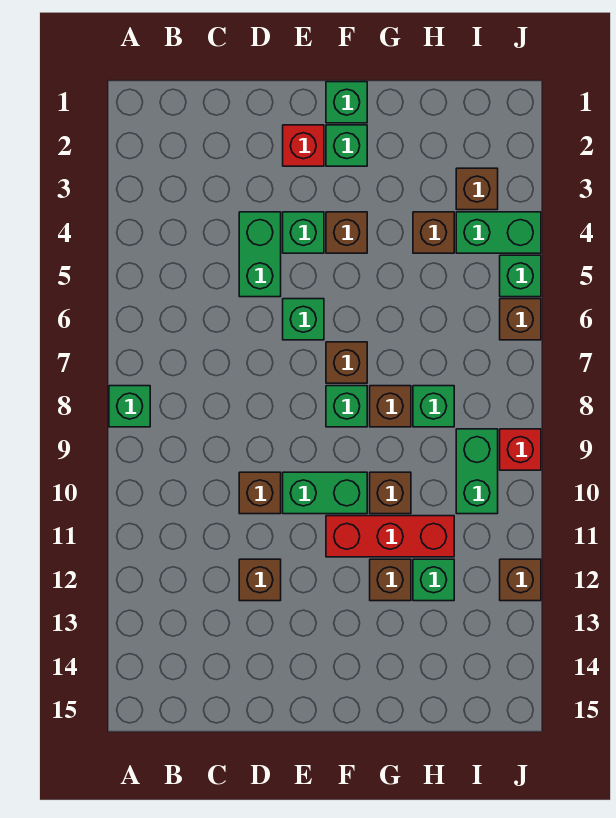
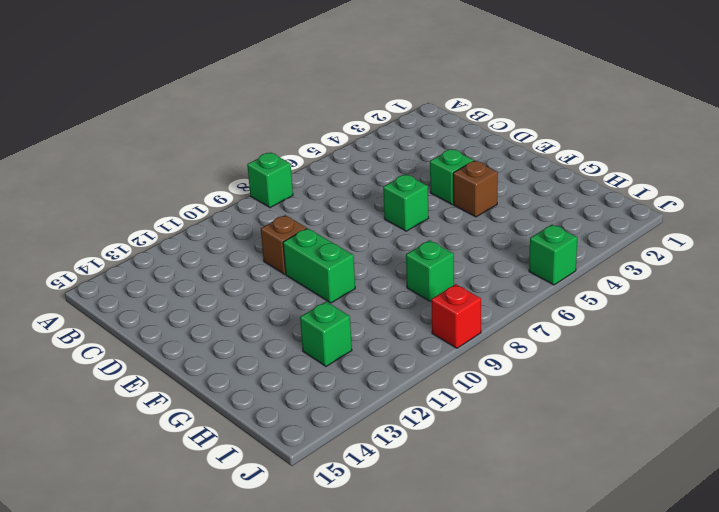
none -> green brick D4:D5 level 1
none -> brown brick D12 level 1
none -> red brick E2 level 1

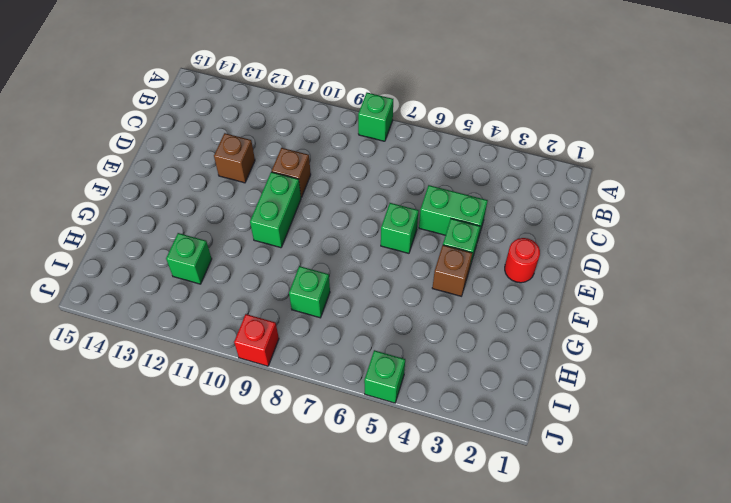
red round brick E2 level 1 -> red brick E2 level 1
none -> green brick F1 level 1
none -> green brick F2 level 1
none -> brown brick F7 level 1

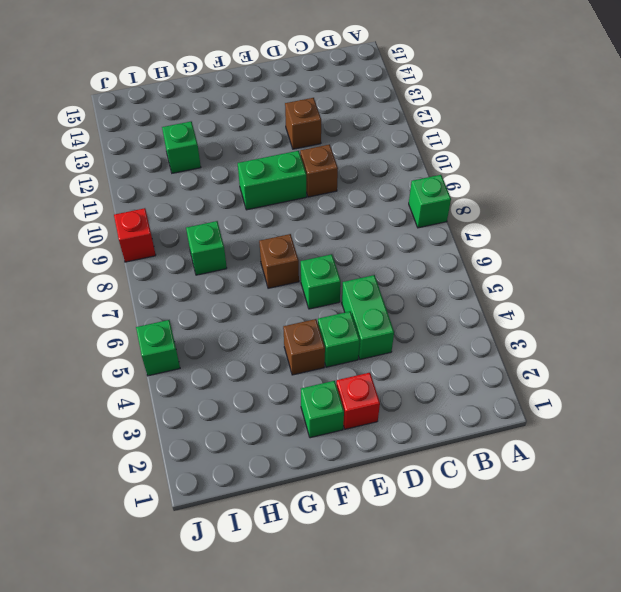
none -> green brick F1 level 1
none -> green brick F8 level 1
none -> red brick F11:H11 level 1

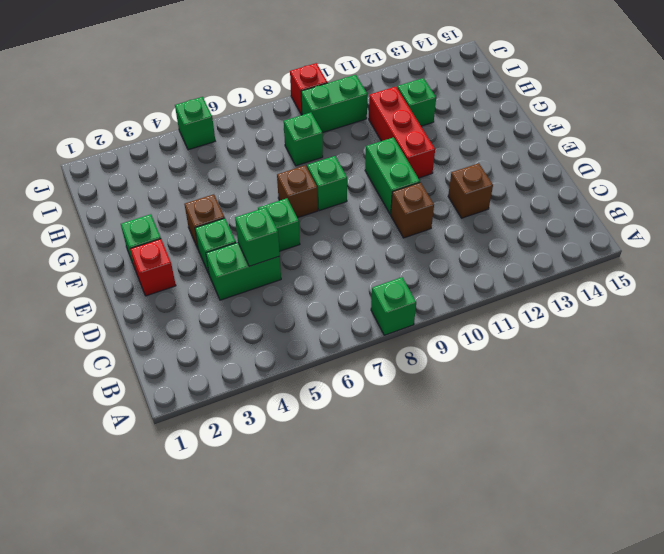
green brick D5 level 2 -> green brick F1 level 1
none -> brown brick G8 level 1
none -> brown brick G10 level 1
none -> brown brick G12 level 1

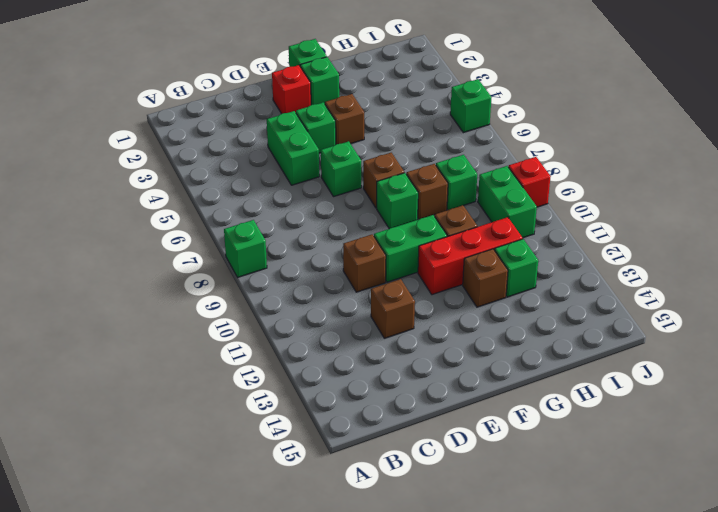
none -> brown brick H4 level 1
none -> brown brick I3 level 1
none -> green brick I4:J4 level 1

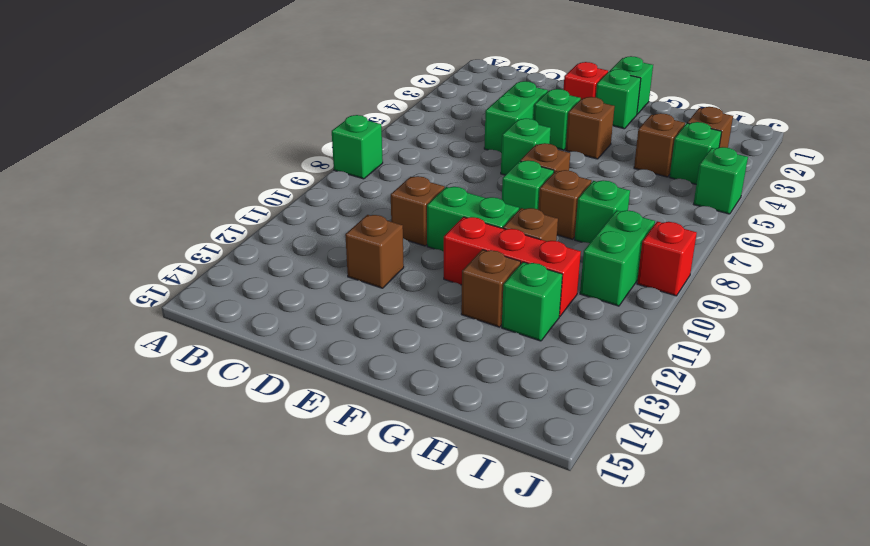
green brick I4 level 1 -> green brick I4:J4 level 1
none -> brown brick J6 level 1
none -> brown brick J12 level 1

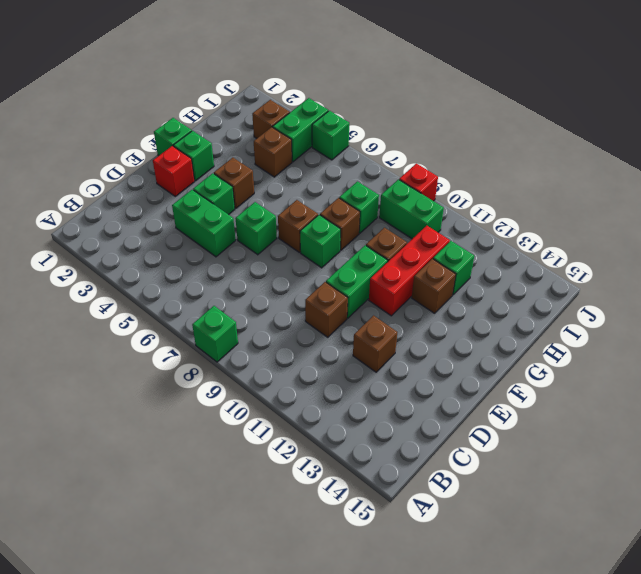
none -> brown brick J6 level 1
none -> brown brick J12 level 1

